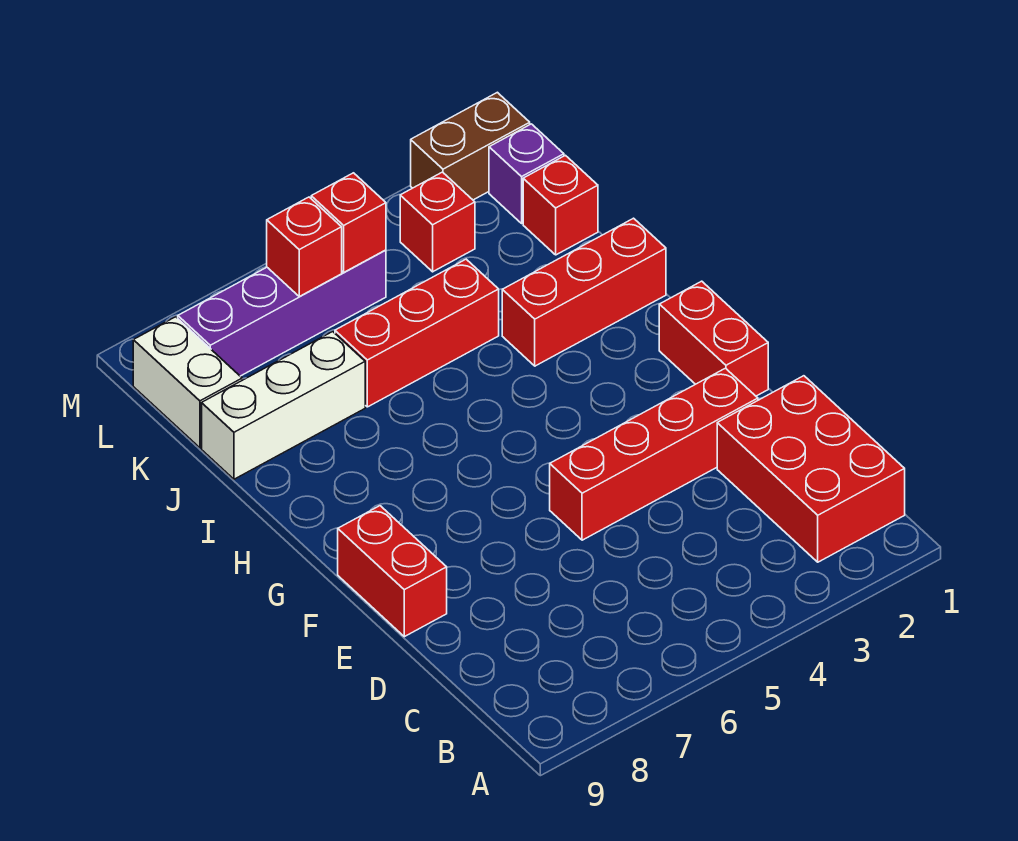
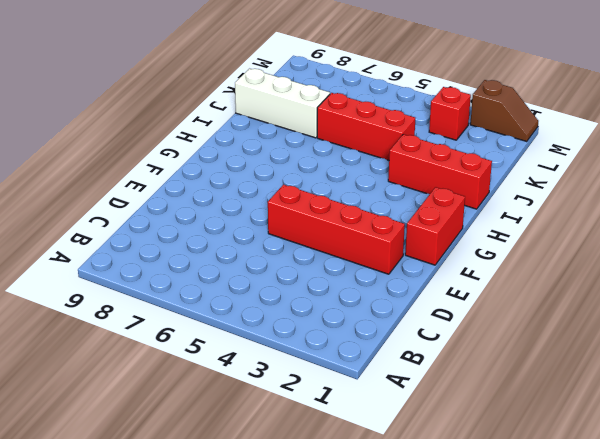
brown slope M1:M2 level 1 top 2 -> brown brick M1:M2 level 1
none -> red brick B1:D2 level 1
none -> red brick E9:F9 level 1
none -> red brick K1 level 1

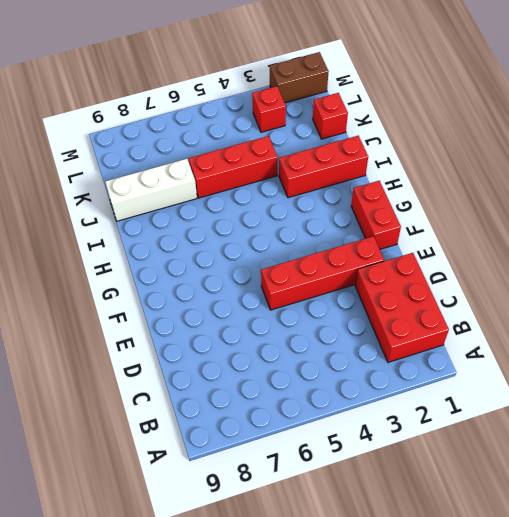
none -> red brick E9:F9 level 1
none -> white brick K9:L9 level 1
none -> purple brick L1 level 1

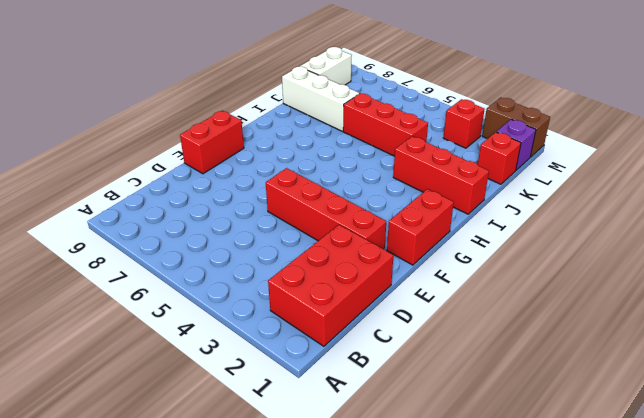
none -> purple brick L5:L8 level 1
none -> red brick L5 level 2
none -> red brick L6 level 2

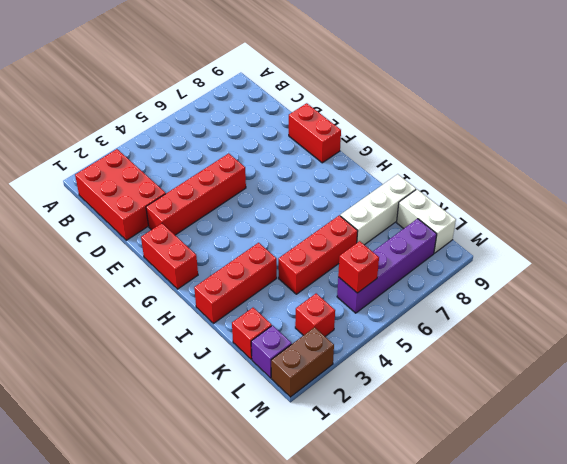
none -> red brick L6 level 2

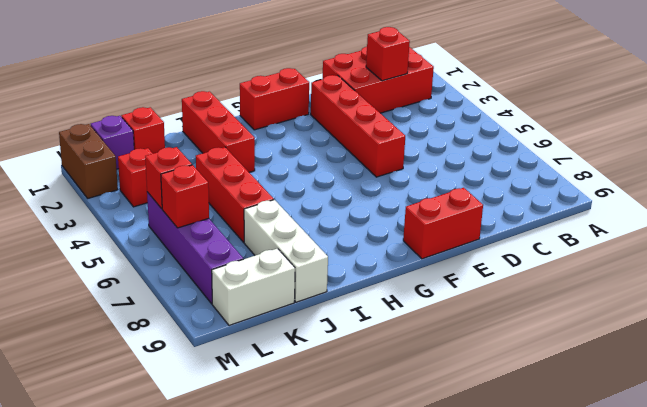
red brick C2 level 2 -> none

